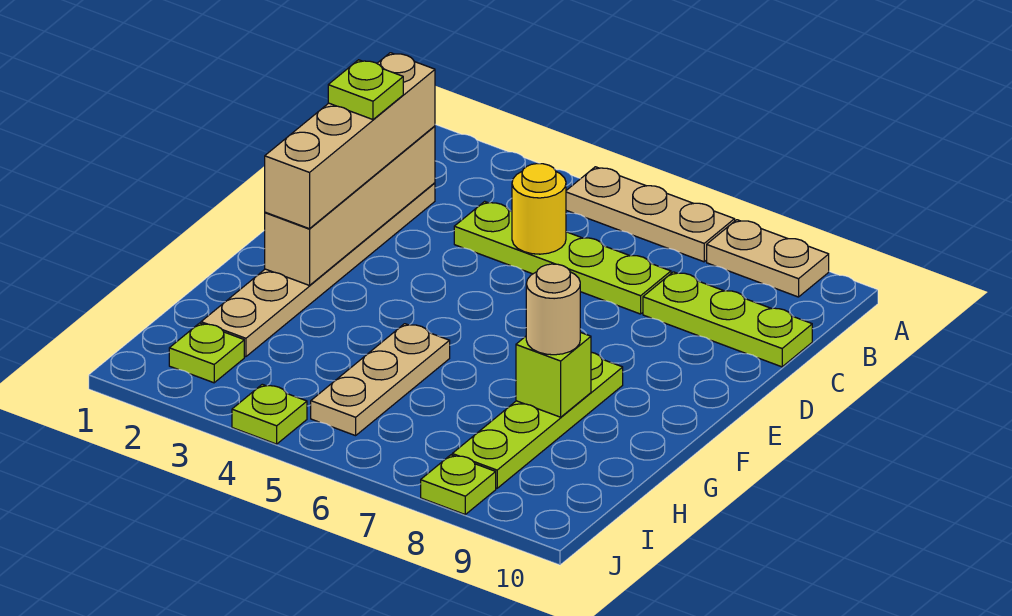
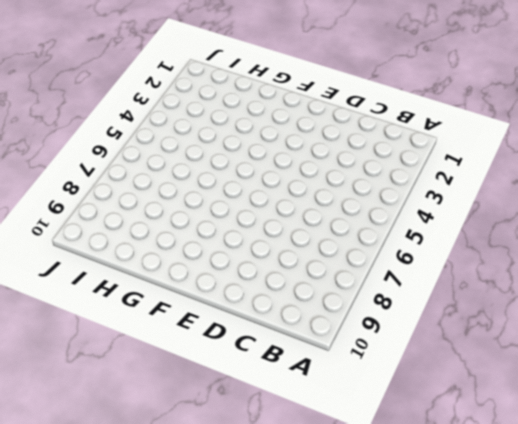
none -> tan plate A5:A7 level 1
none -> tan plate A8:A9 level 1
none -> tan plate C2:H2 level 1

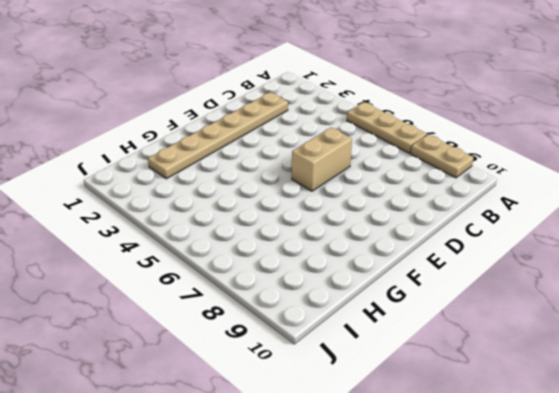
tan brick D6:E6 level 1 -> none
none -> lime plate C4:C7 level 1
none -> lime plate C8:C10 level 1
none -> lime plate F8:I8 level 1

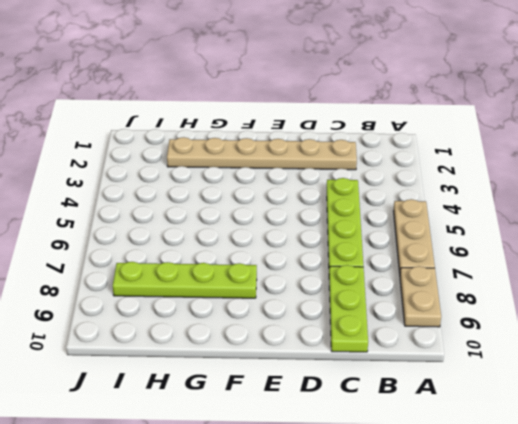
none -> tan plate G5:I5 level 1
none -> lime plate I2 level 1
none -> lime plate J4 level 1

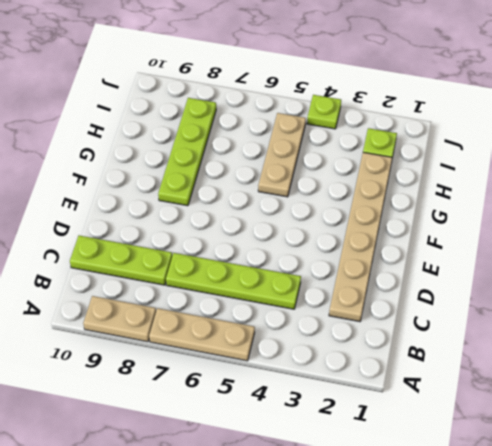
none -> lime plate J8 level 1
none -> tan brick C2:F2 level 2
none -> yellow round brick C5 level 2

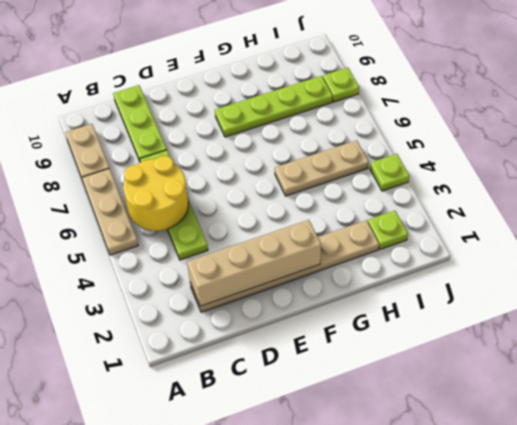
yellow round brick B5:C6 level 2 -> yellow round brick C5 level 2
none -> lime brick G8 level 2
none -> tan brick C2:F2 level 3
none -> tan round brick G8 level 3

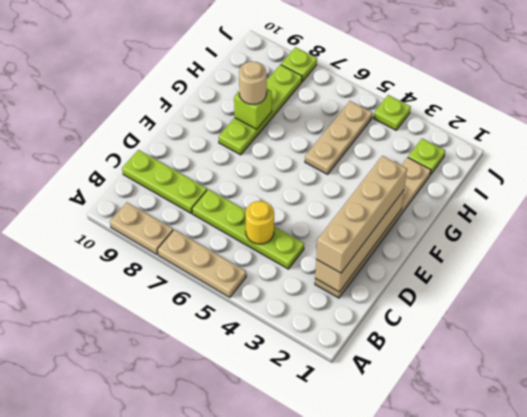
none -> lime plate D2 level 4

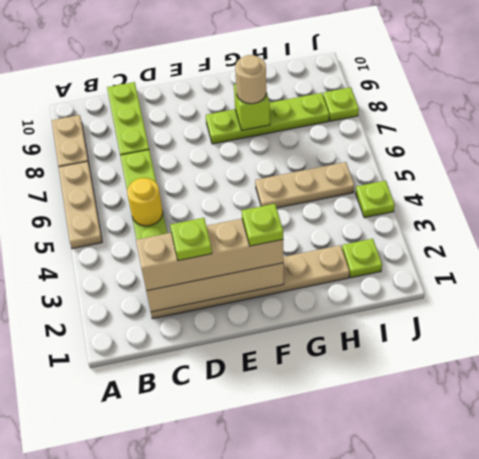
lime plate F2 level 4 -> none

